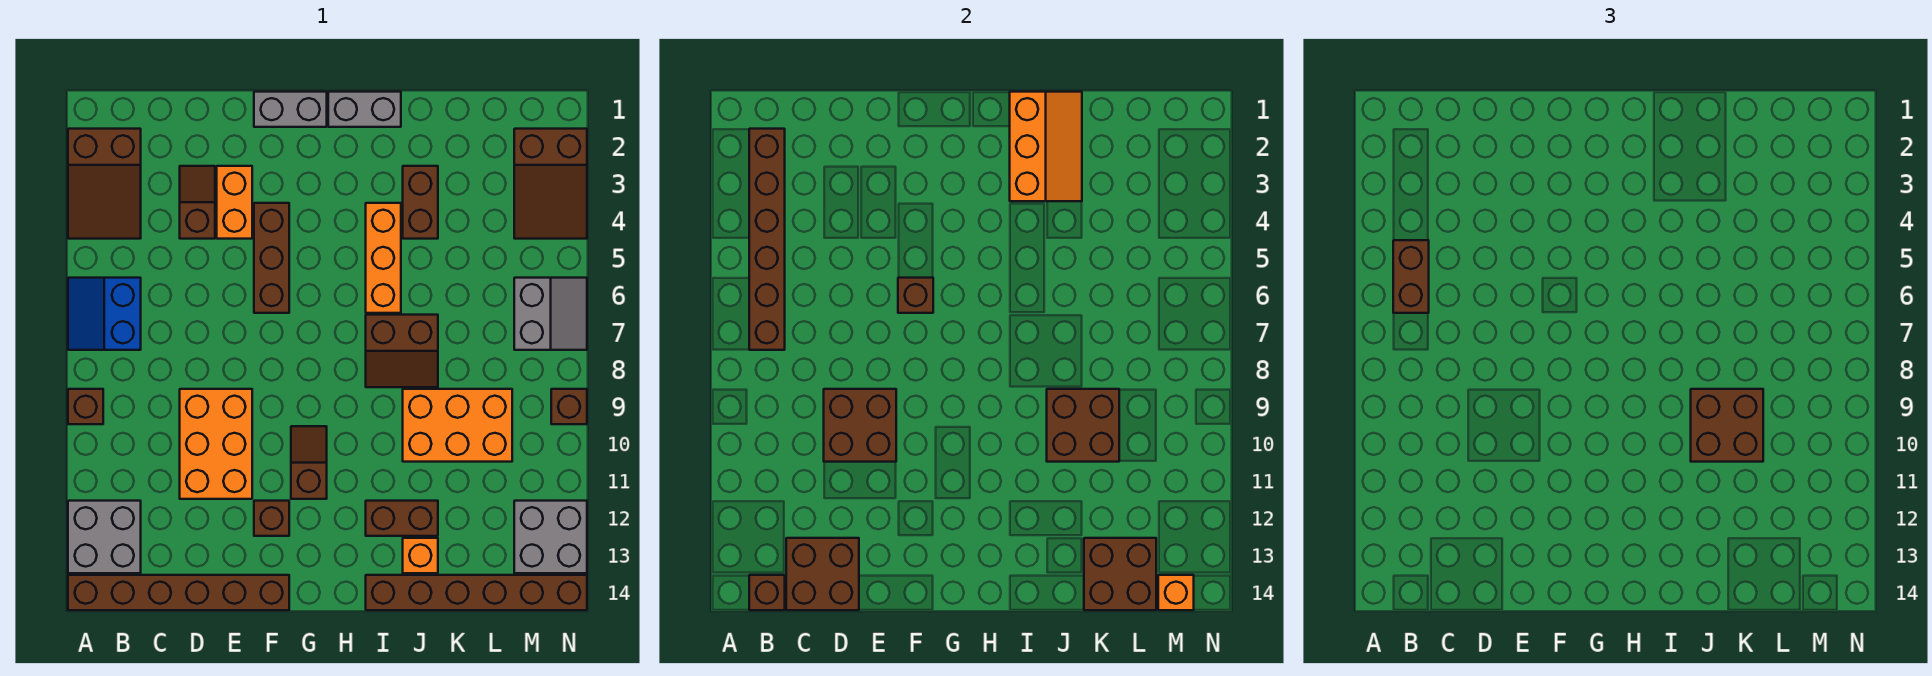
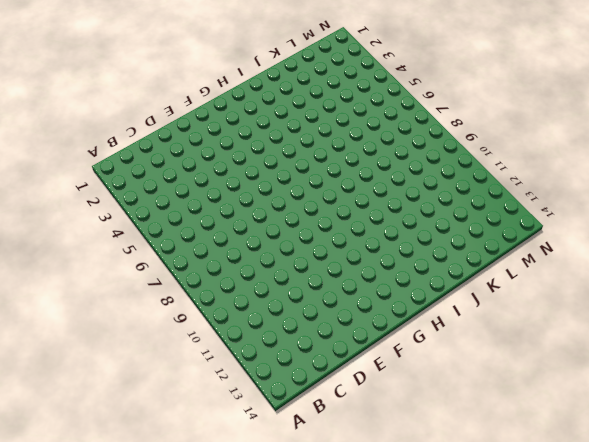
none -> brown slope A2:B4 level 1 top 2
none -> blue slope A6:B7 level 1 top B
none -> brown brick A9 level 1
none -> grey brick A12:B13 level 1

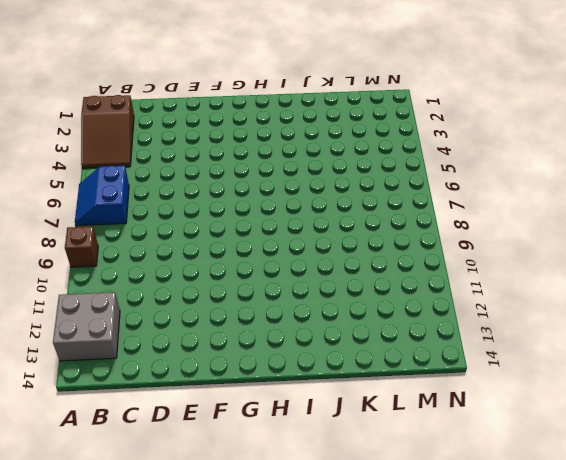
none -> brown brick A14:F14 level 1
none -> brown slope D3:D4 level 1 top 4
none -> orange brick D9:E11 level 1
none -> orange brick E3:E4 level 1

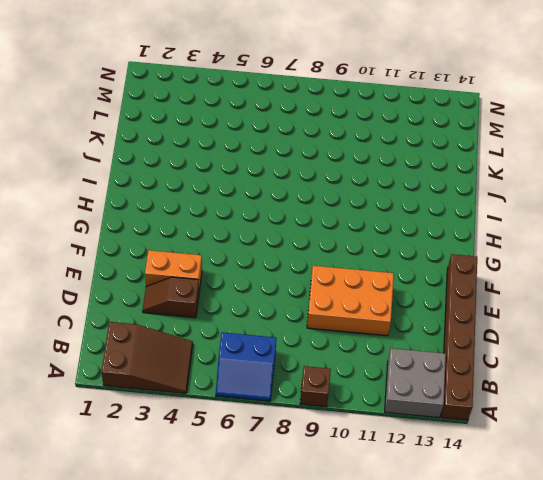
none -> grey brick F1:G1 level 1
none -> brown brick F4:F6 level 1
none -> brown brick F12 level 1
none -> brown slope G10:G11 level 1 top 11

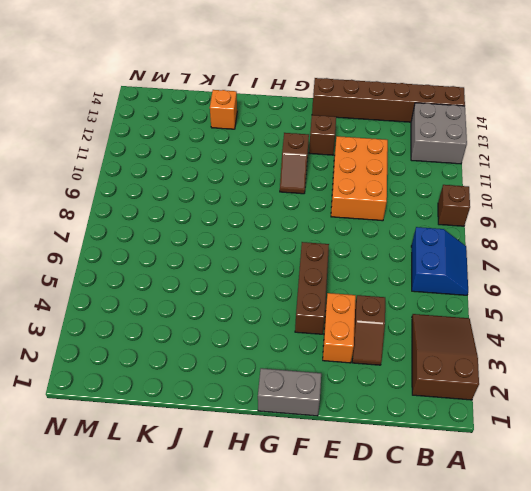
none -> grey brick H1:I1 level 1
none -> orange brick I4:I6 level 1
none -> brown slope I7:J8 level 1 top 7
none -> brown brick I12:J12 level 1

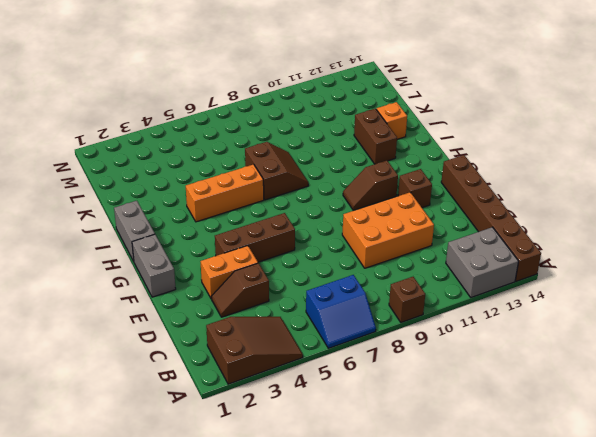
none -> brown brick I14:N14 level 1
none -> brown brick J3:J4 level 1
none -> orange brick J9:L10 level 1
none -> brown slope M2:N4 level 1 top 2

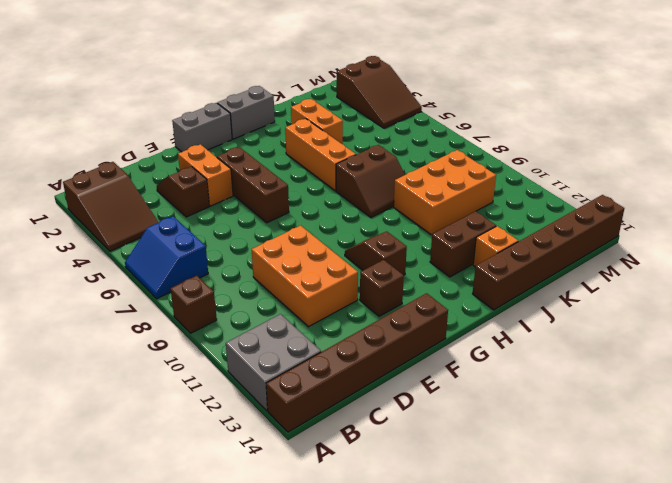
orange brick J3:J4 level 1 -> brown brick J3:J4 level 1
none -> grey slope M6:N7 level 1 top M
none -> grey brick M12:N13 level 1
none -> brown brick N9 level 1
none -> brown brick B2:B7 level 2

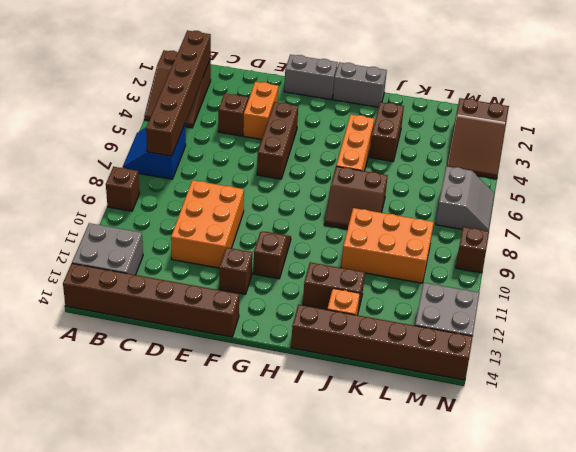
none -> brown brick B14 level 2
none -> brown brick C13:D14 level 2
none -> brown brick D9:E10 level 2
none -> brown brick F6 level 2

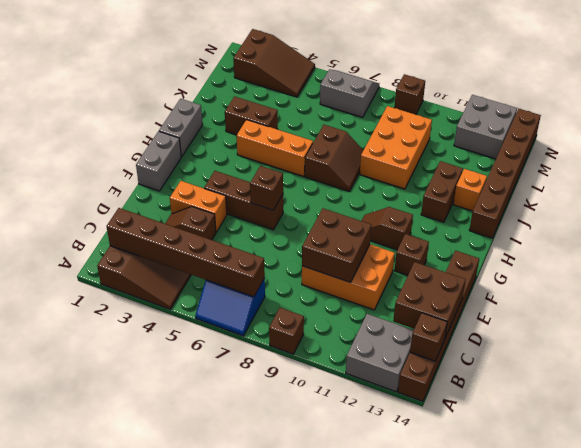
none -> orange slope I1:J3 level 2 top I
none -> brown brick J9:K10 level 2
none -> brown brick K13:L14 level 2
none -> orange brick M14 level 2

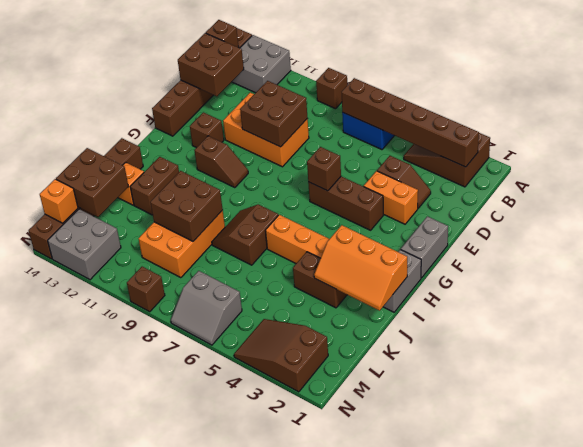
none -> brown brick B5:B6 level 3
none -> brown brick J9:K10 level 3

